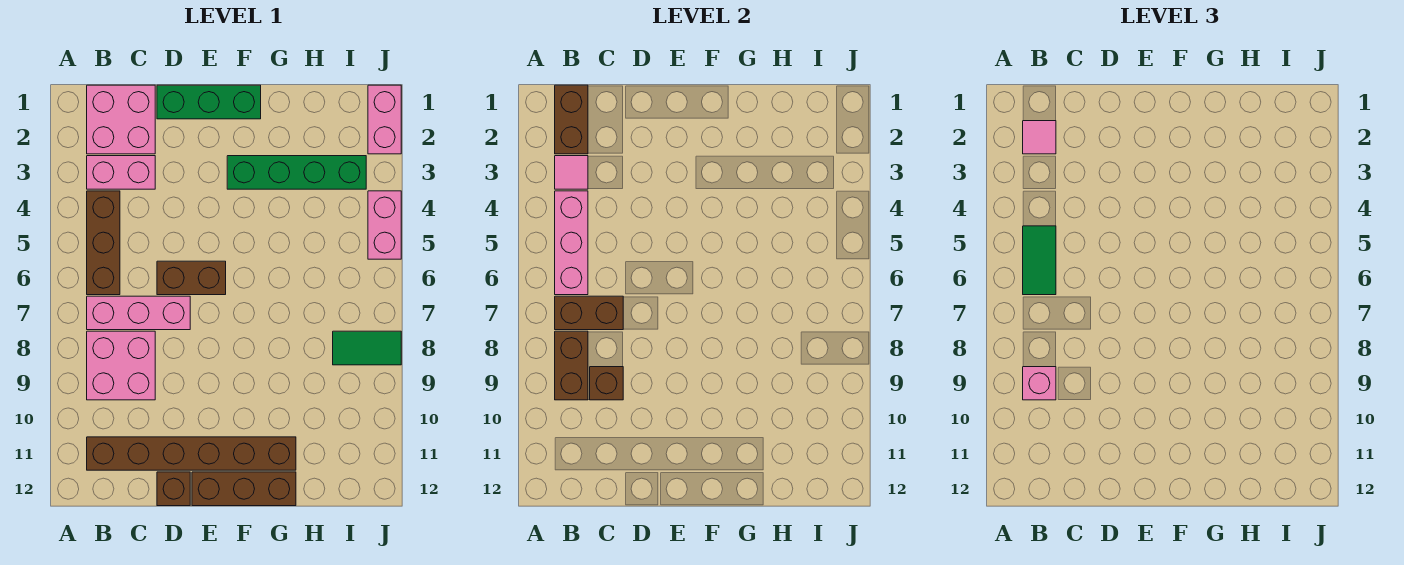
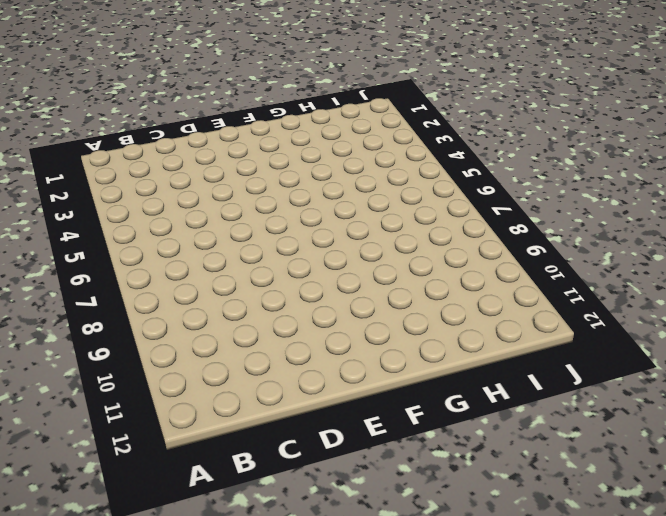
none -> pink brick B1:C2 level 1
none -> pink brick B3:C3 level 1
none -> brown brick B4:B6 level 1

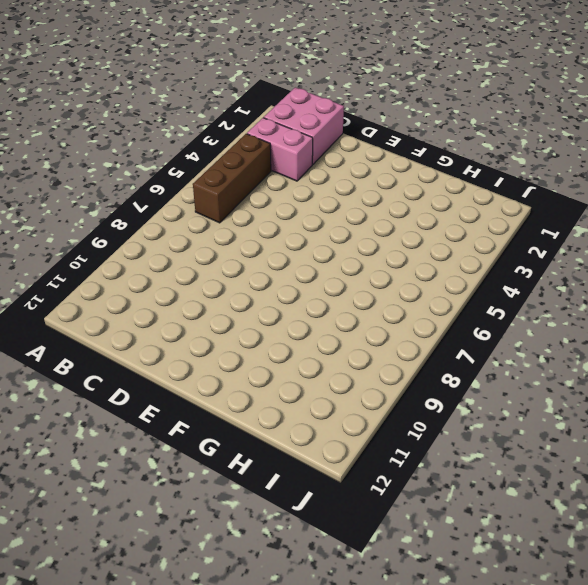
none -> pink brick B7:D7 level 1
none -> pink brick B8:C9 level 1
none -> brown brick B11:G11 level 1

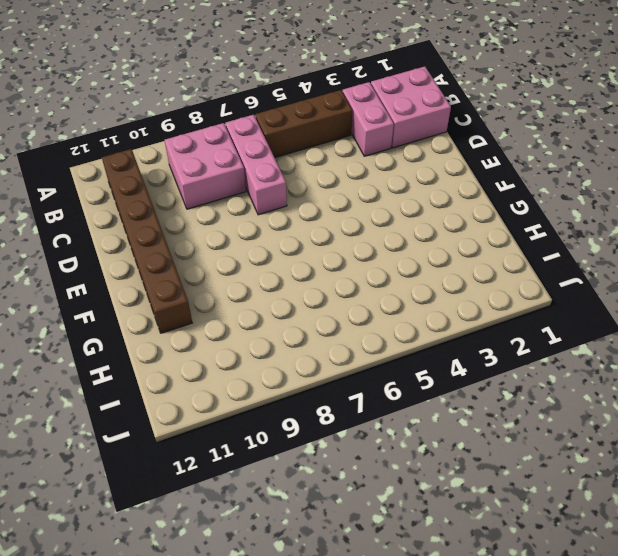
none -> green brick D1:F1 level 1
none -> brown brick D6:E6 level 1
none -> brown brick D12 level 1

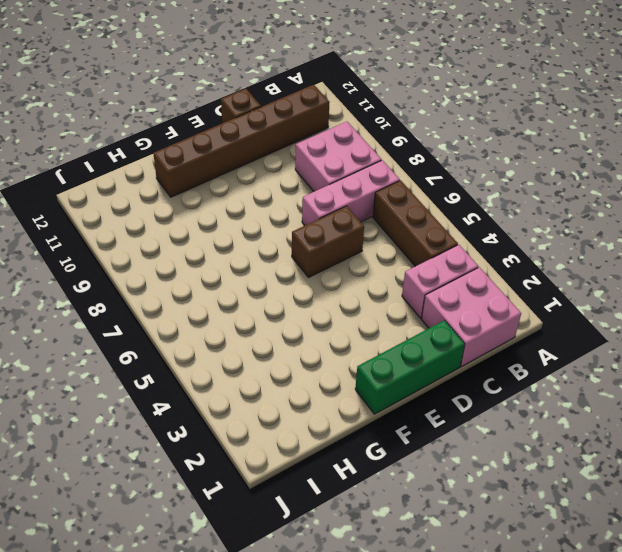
none -> brown brick E12:G12 level 1
none -> green brick F3:I3 level 1
none -> green tile I8:J8 level 1

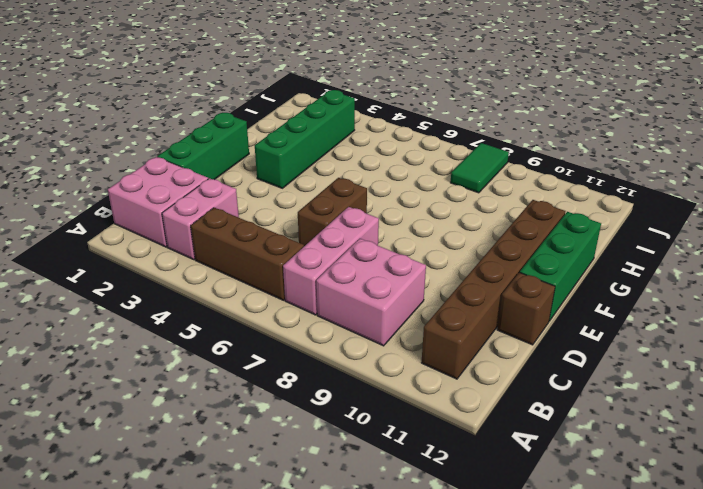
green brick E12:G12 level 1 -> brown brick E12:G12 level 1
none -> pink brick J1:J2 level 1
none -> pink brick J4:J5 level 1
none -> brown brick B1:B2 level 2

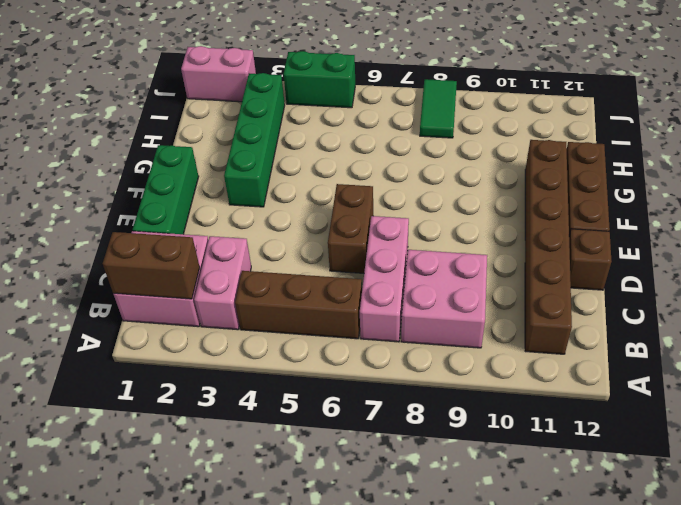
green brick J4:J5 level 1 -> pink brick J4:J5 level 1
none -> pink tile B3 level 2
none -> pink brick B4:B6 level 2
none -> brown brick B7:C7 level 2

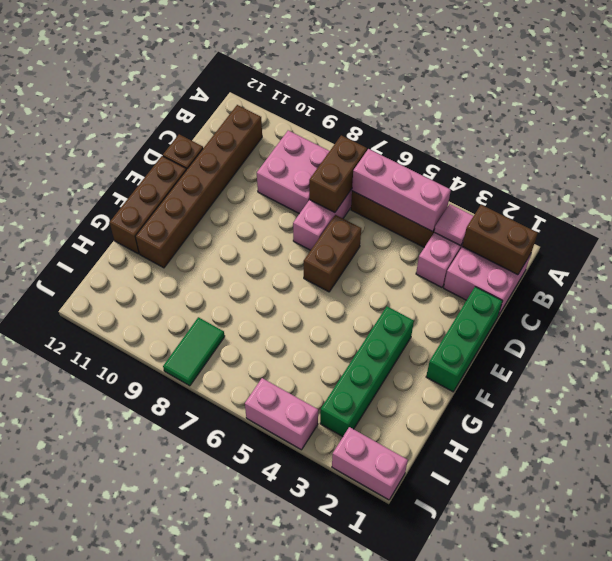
none -> brown brick B8:B9 level 2
none -> brown brick C9 level 2
none -> pink tile B2 level 3

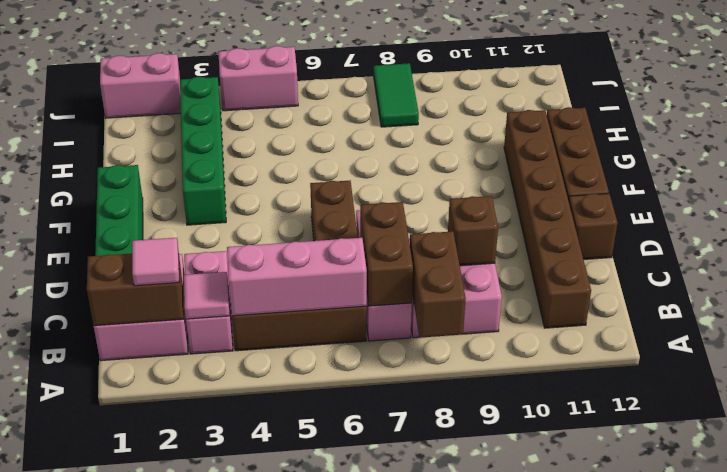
brown brick A8:B8 level 2 -> brown brick B8:B9 level 2
none -> green tile B5:B6 level 3
none -> pink brick B9 level 3

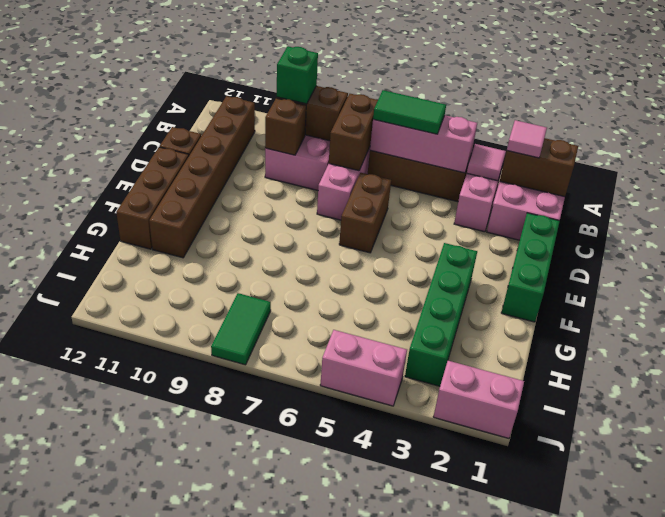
green brick B9 level 3 -> pink brick B9 level 3

